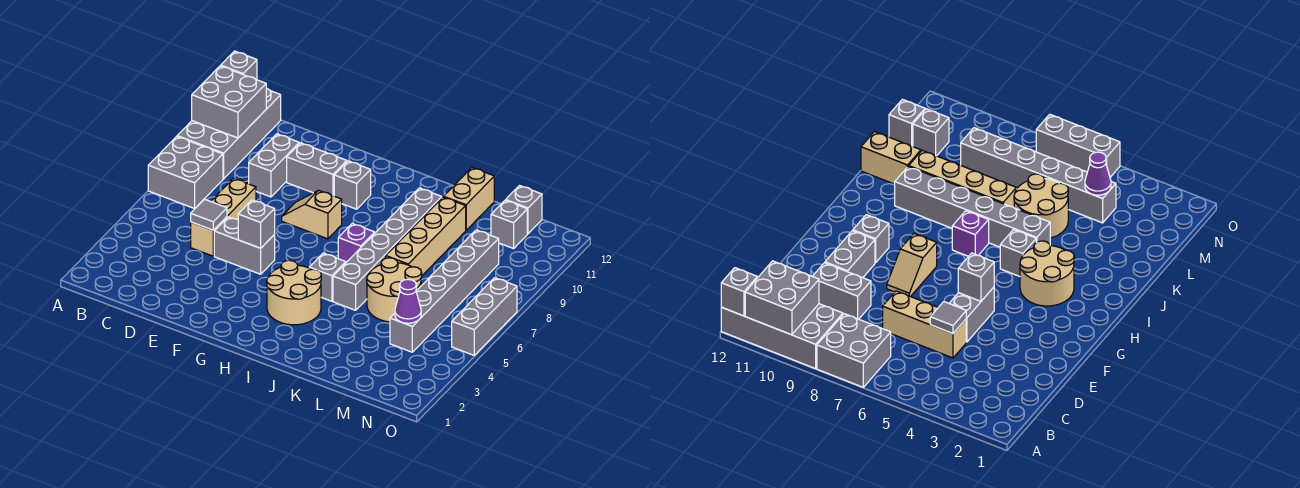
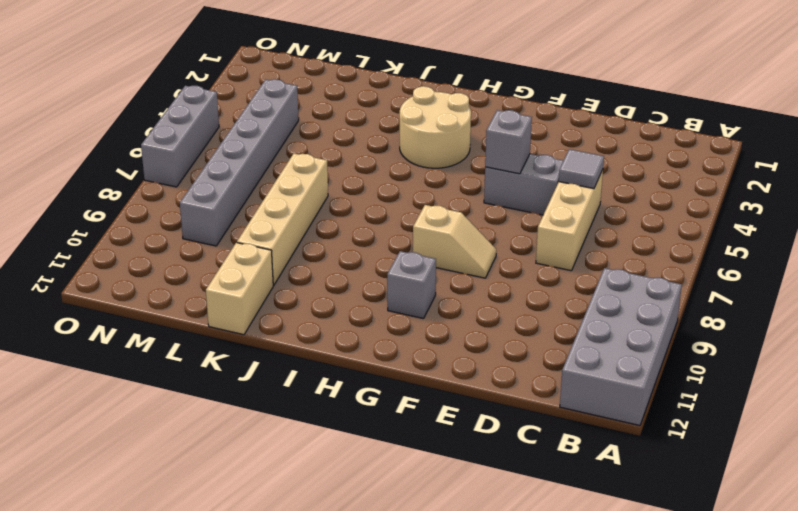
none -> grey brick A7:B8 level 1
none -> grey brick D9:D10 level 1
none -> grey brick E10:F10 level 1

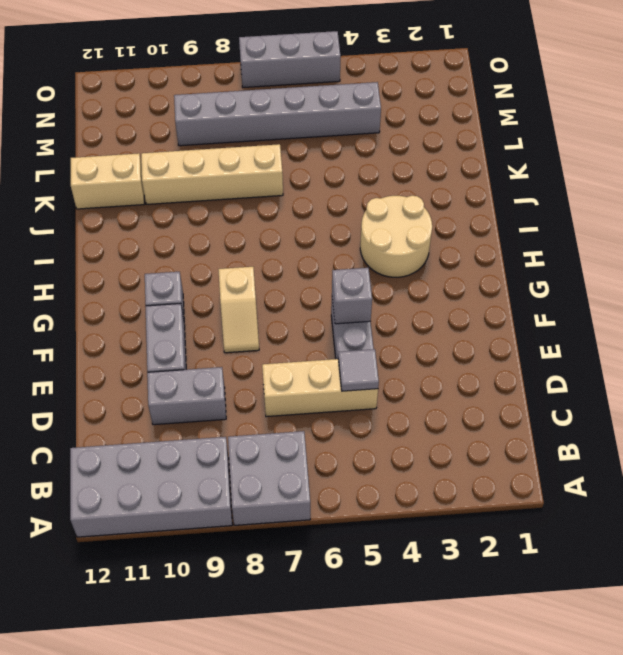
none -> grey brick I5 level 1
none -> purple brick I7 level 1
none -> grey brick J5:J10 level 1

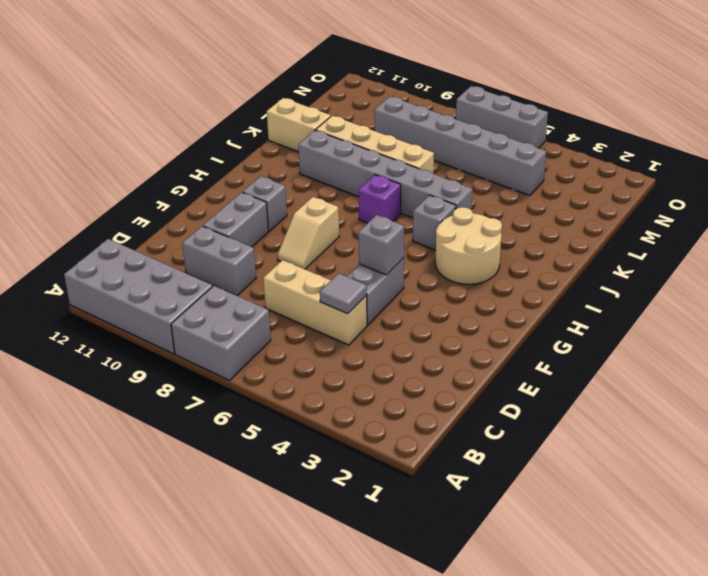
none -> tan round brick K5:L6 level 1
none -> grey brick M11 level 1
none -> grey brick M12 level 1

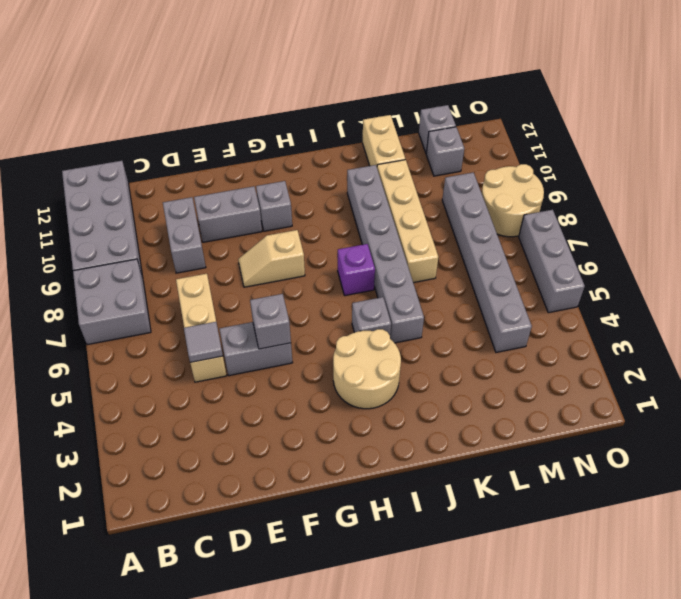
tan round brick N8:O9 level 1 -> tan round brick K5:L6 level 1
none -> grey brick A10:B11 level 2
none -> grey brick A12 level 2
none -> purple cone M4 level 2

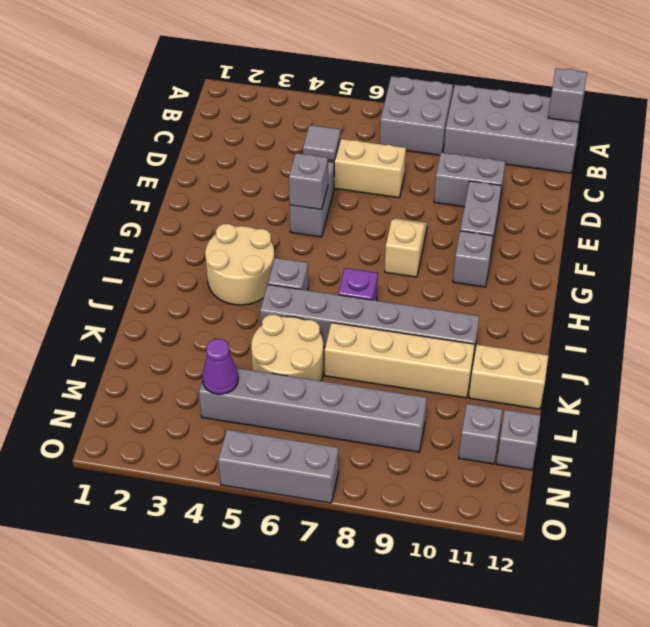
none -> grey brick A10:B11 level 2

